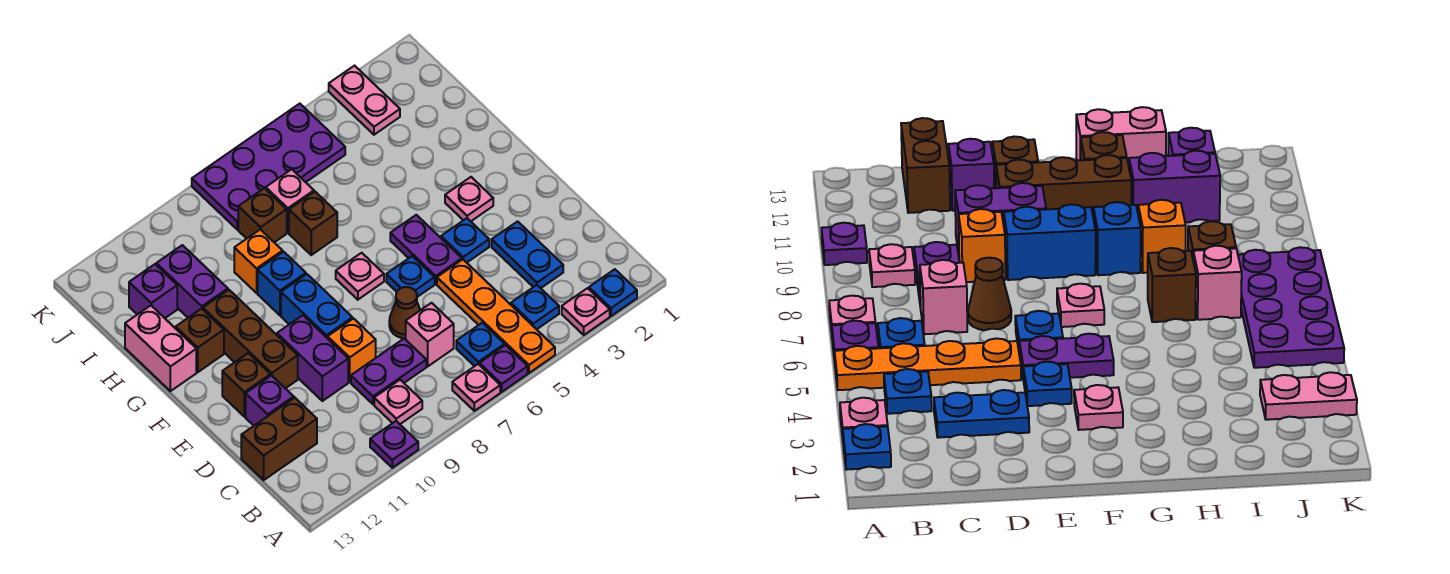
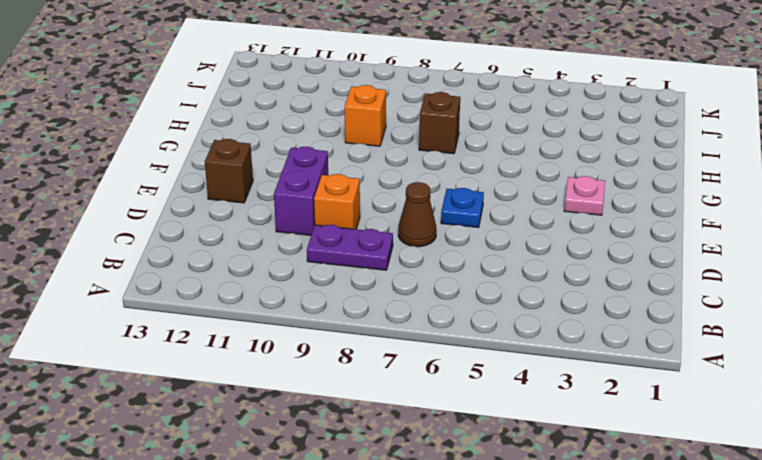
none -> blue plate A2 level 1
none -> pink plate A3 level 1
none -> orange plate A5:D5 level 1
none -> purple plate A6 level 1

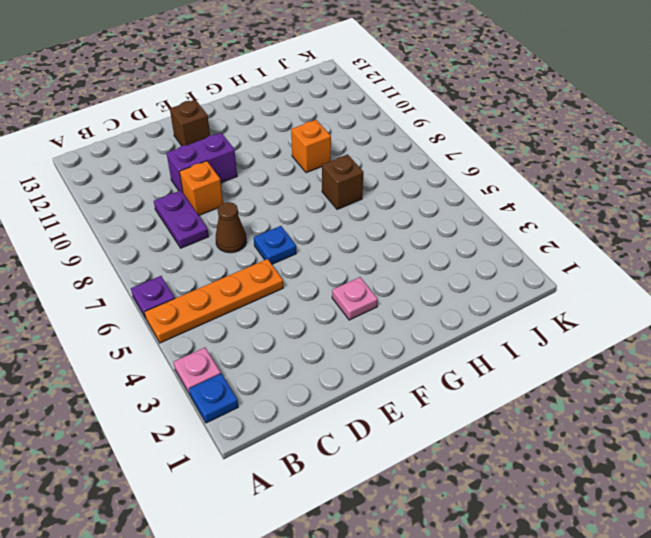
none -> pink plate A7 level 1
none -> purple plate A10 level 1
none -> blue plate B4 level 1
none -> blue plate B6 level 1

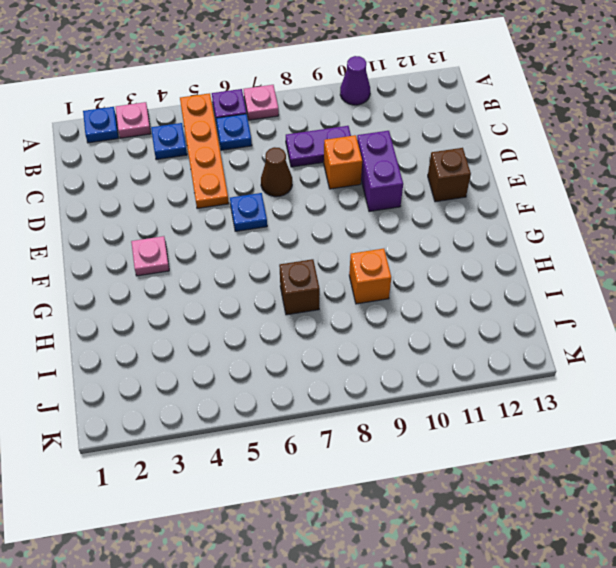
purple cone A10 level 1 -> purple plate A10 level 1
none -> pink plate B9 level 1
none -> blue plate C3:D3 level 1
none -> pink brick C7 level 1
none -> brown brick C12:C13 level 1

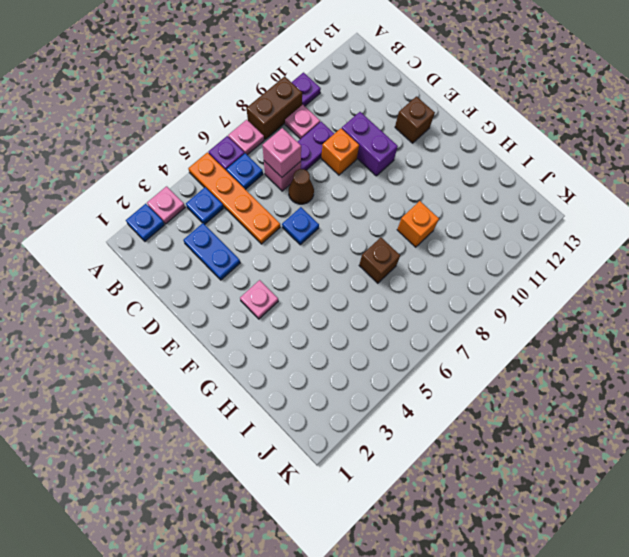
brown brick A8:A9 level 1 -> brown brick C12:C13 level 1
pink brick C7 level 2 -> pink brick I7 level 1
none -> purple brick D12 level 1
none -> blue plate E4 level 1
none -> purple plate E5:F5 level 1
none -> blue brick E9:F9 level 1

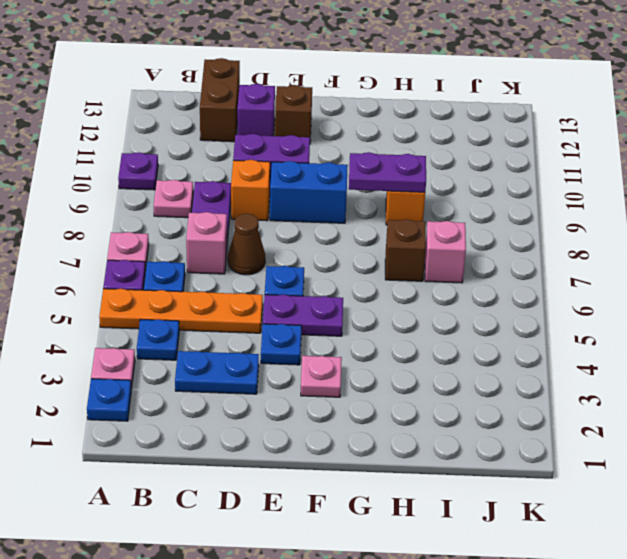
purple plate G9:H9 level 2 -> none
none -> brown brick E11:G11 level 1
none -> pink plate F7 level 1
none -> blue brick G9 level 1
none -> brown brick G12 level 1

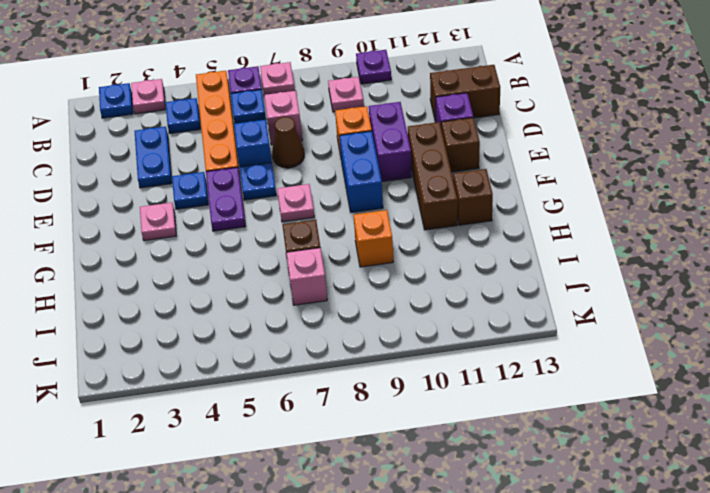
blue brick D6 level 1 -> blue brick G9 level 1
none -> purple plate C8:C9 level 1
none -> pink brick G13:H13 level 1
none -> purple brick H11:I11 level 1
none -> brown brick I8 level 1

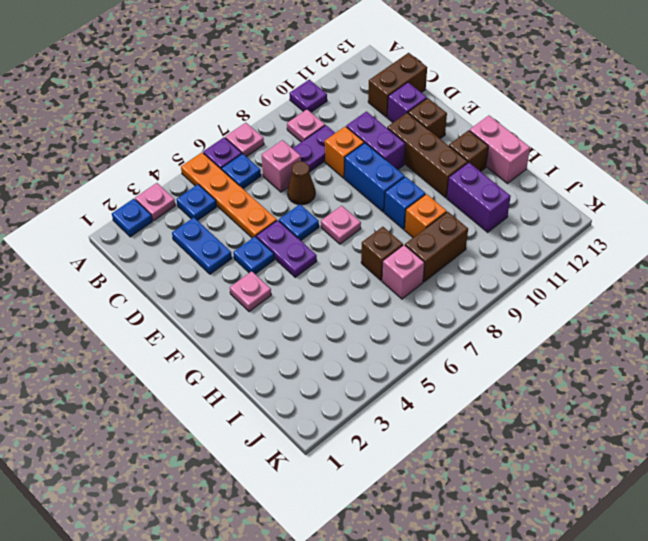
brown brick I8:I9 level 1 -> brown brick I8 level 1
none -> purple brick I12 level 1
none -> pink plate J3:K3 level 1
none -> purple plate J5:K8 level 1

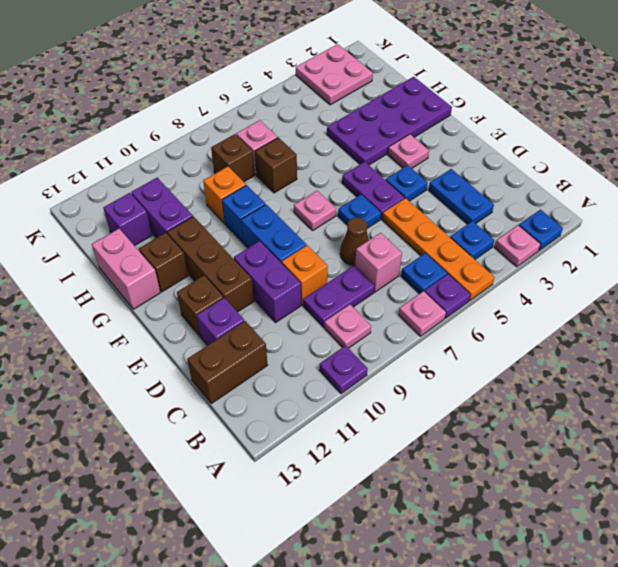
purple plate G1:H4 level 1 -> purple plate J5:K8 level 1
pink plate J2:K3 level 1 -> pink plate J3:K3 level 1

